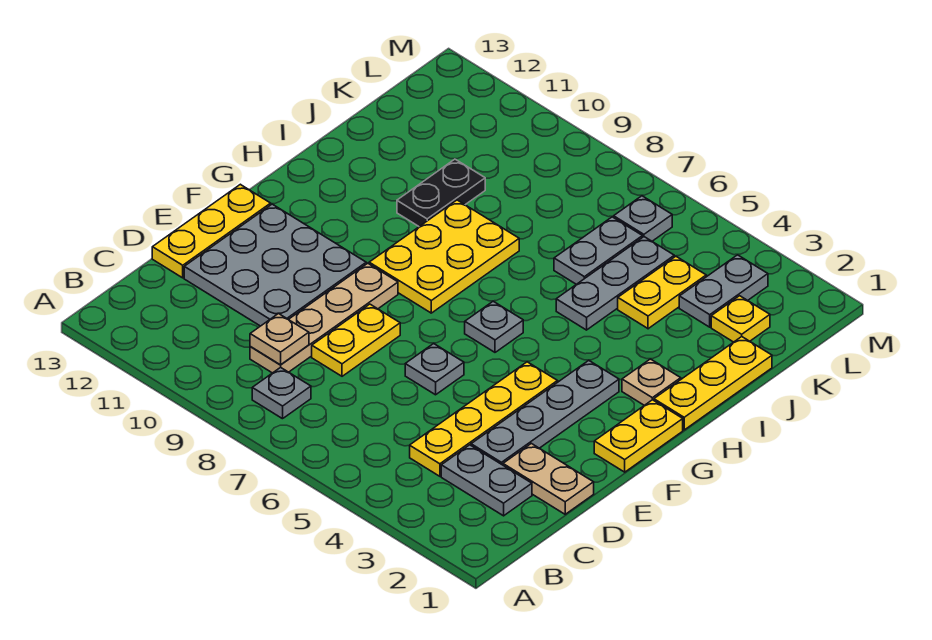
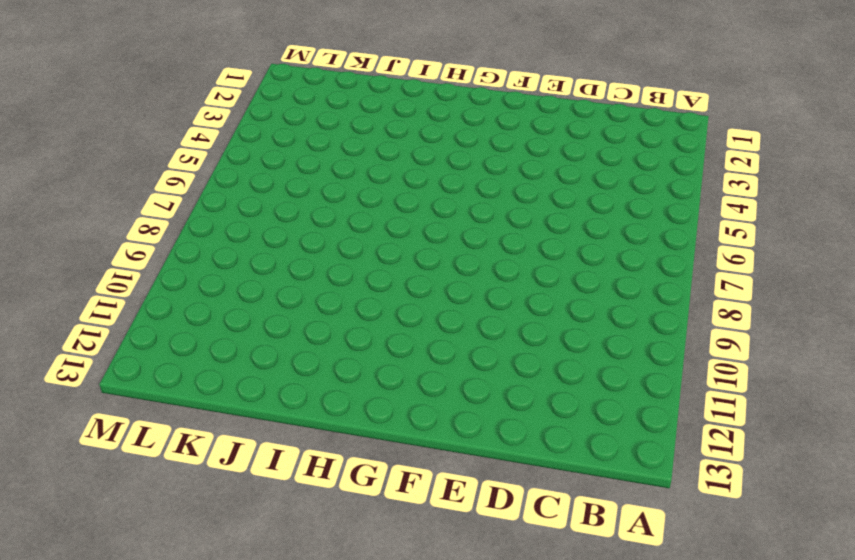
none -> grey plate B8 level 1
none -> grey plate C2:C3 level 1
none -> yellow plate C4:F4 level 1

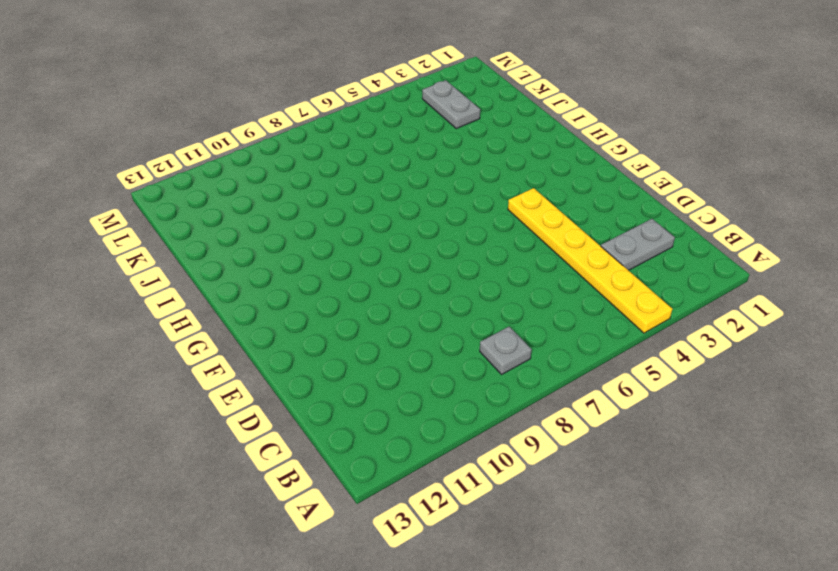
yellow plate A4:F4 level 1 -> yellow plate C4:F4 level 1
none -> tan plate C9:F9 level 1
none -> tan plate D1:D2 level 1
none -> grey plate D3:G3 level 1

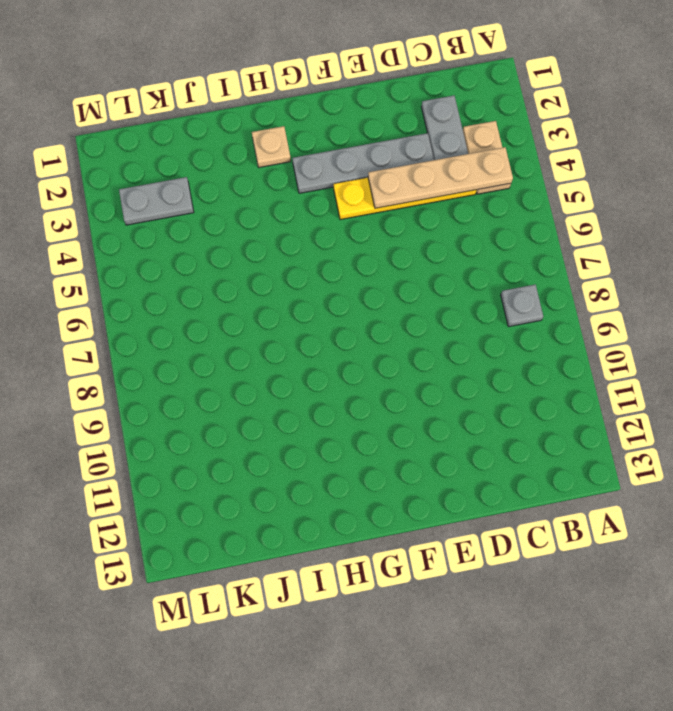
tan plate B3:B4 level 1 -> tan plate D1:D2 level 1
tan plate B4:E4 level 2 -> tan plate C9:F9 level 1
none -> yellow plate D8:E8 level 1
none -> grey plate D10:F12 level 1
none -> yellow plate D13:F13 level 1

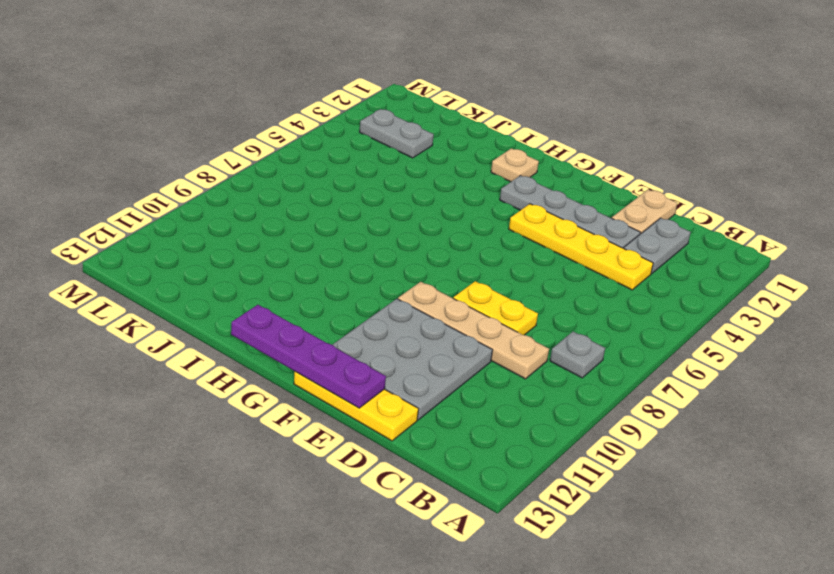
purple plate E13:H13 level 2 -> none
none -> grey plate E6 level 1
none -> yellow plate F1:G1 level 1
none -> grey plate G6 level 1

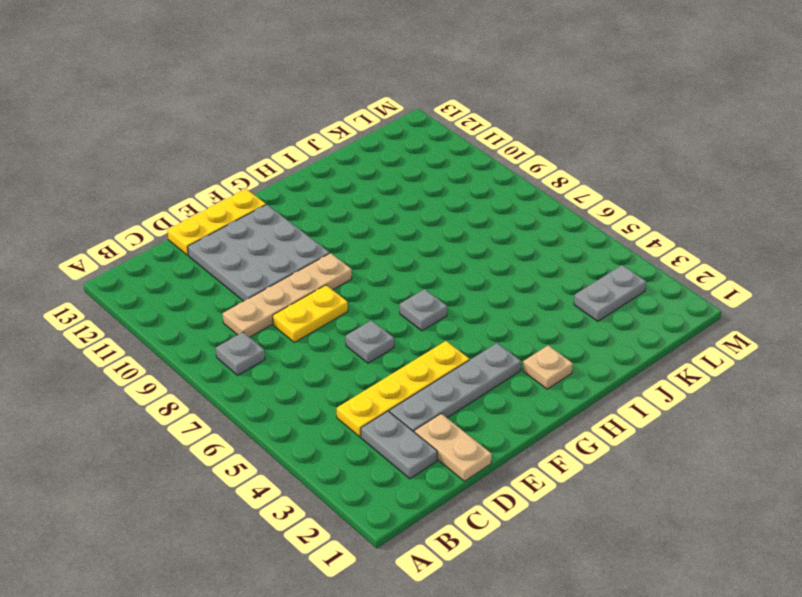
none -> yellow plate F1:G1 level 1
none -> yellow plate G8:I9 level 1
none -> yellow plate H1:J1 level 1

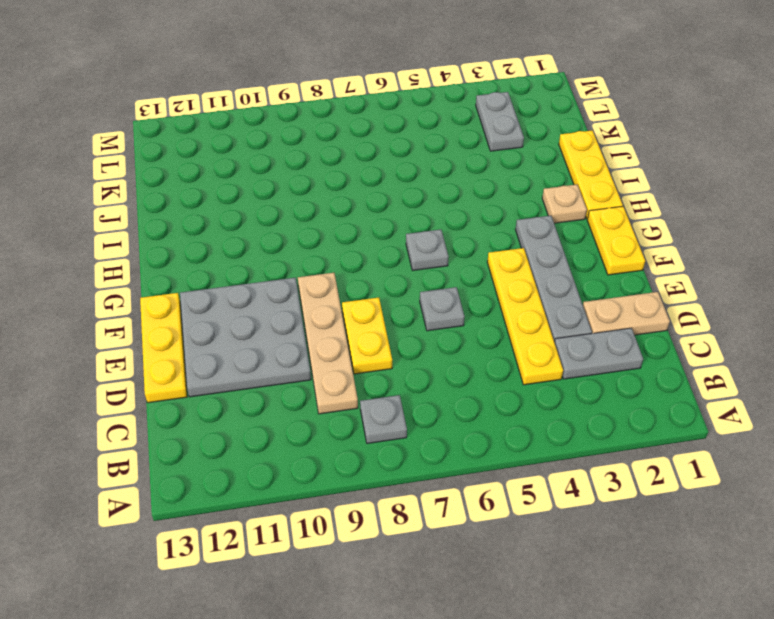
none -> yellow plate G8:I9 level 1
none -> grey plate I5:K5 level 1
none -> black plate I10:J10 level 1

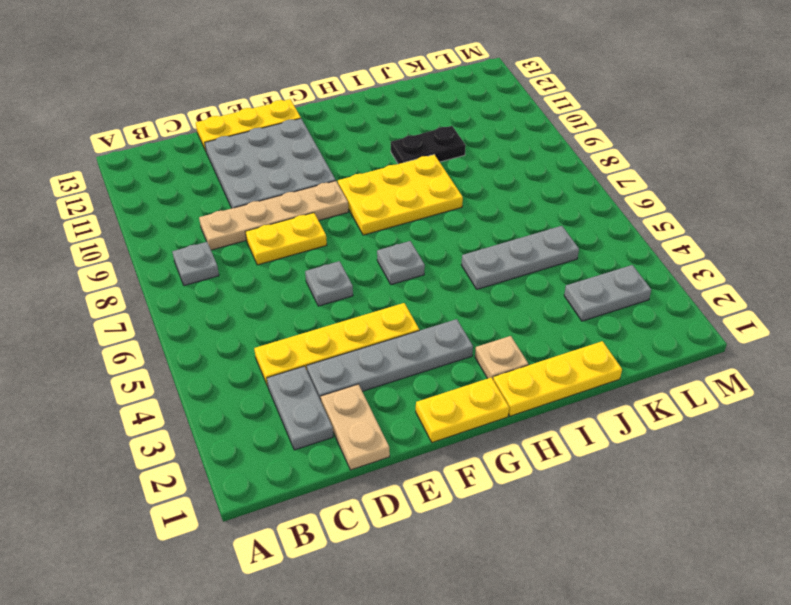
none -> yellow plate J4:K4 level 1
none -> grey plate J6:K6 level 1
none -> yellow plate K2 level 1

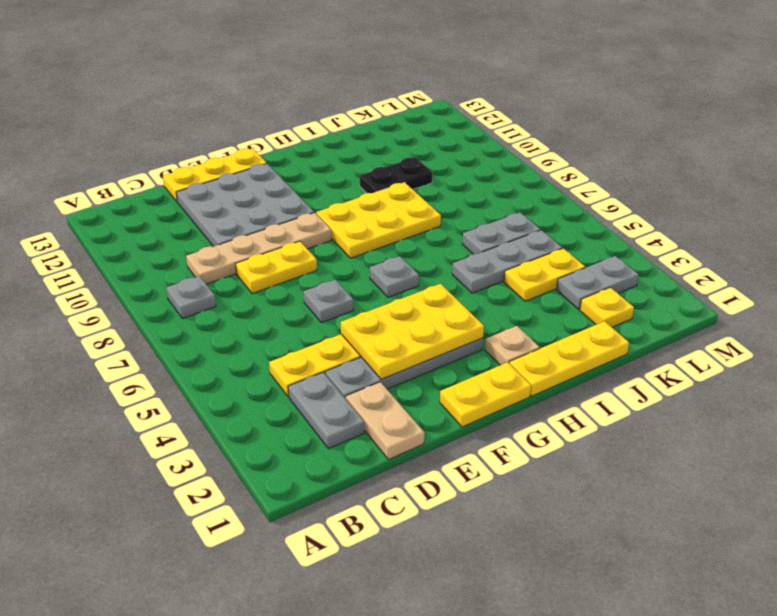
yellow plate E3:G4 level 2 -> none
none -> grey plate L6 level 1
none -> tan plate C9 level 2

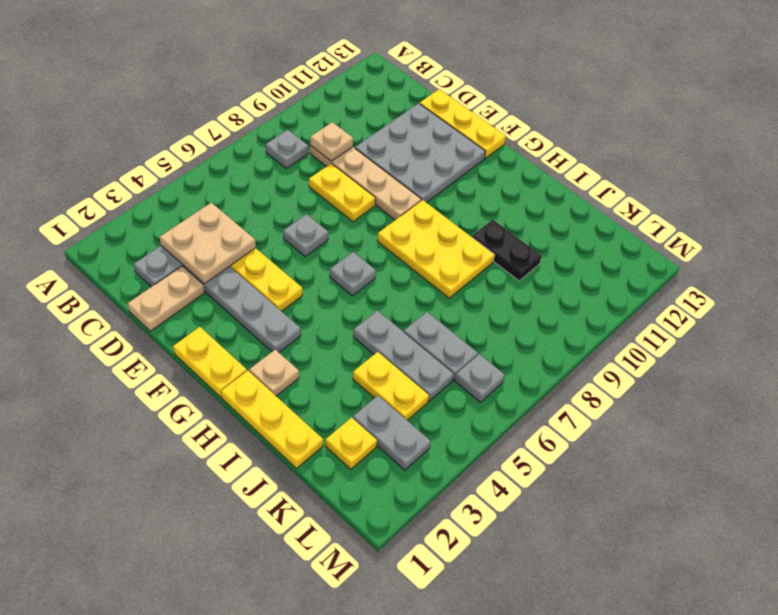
tan plate C3:D4 level 2 -> none

